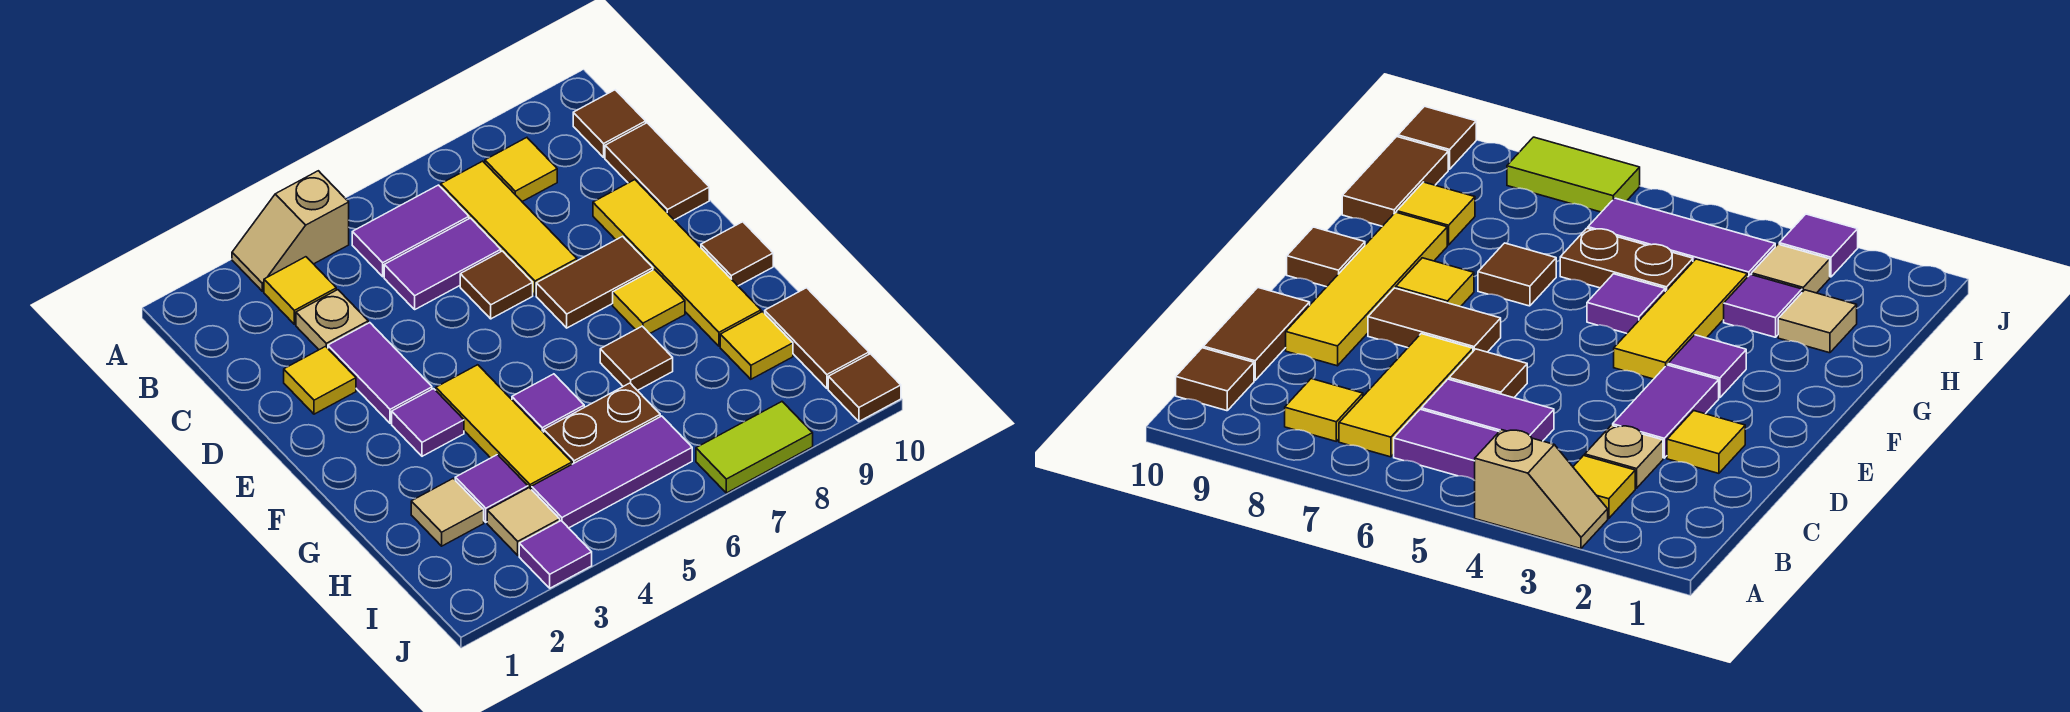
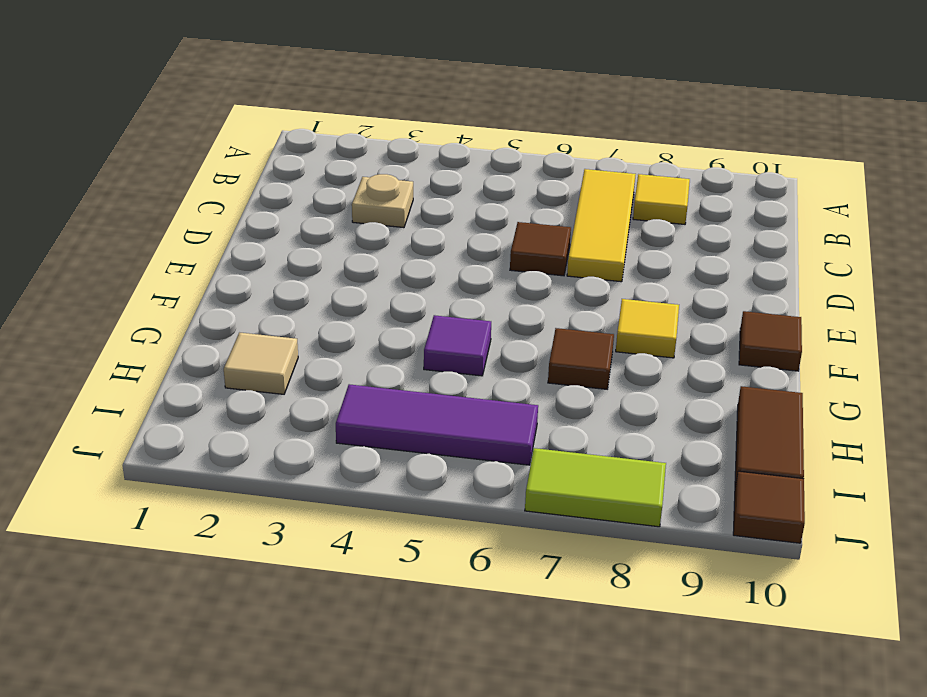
none -> tan slope A3:A4 level 1 top 4
none -> yellow tile B3 level 1
none -> purple tile B5:B6 level 1
none -> brown tile B10 level 1

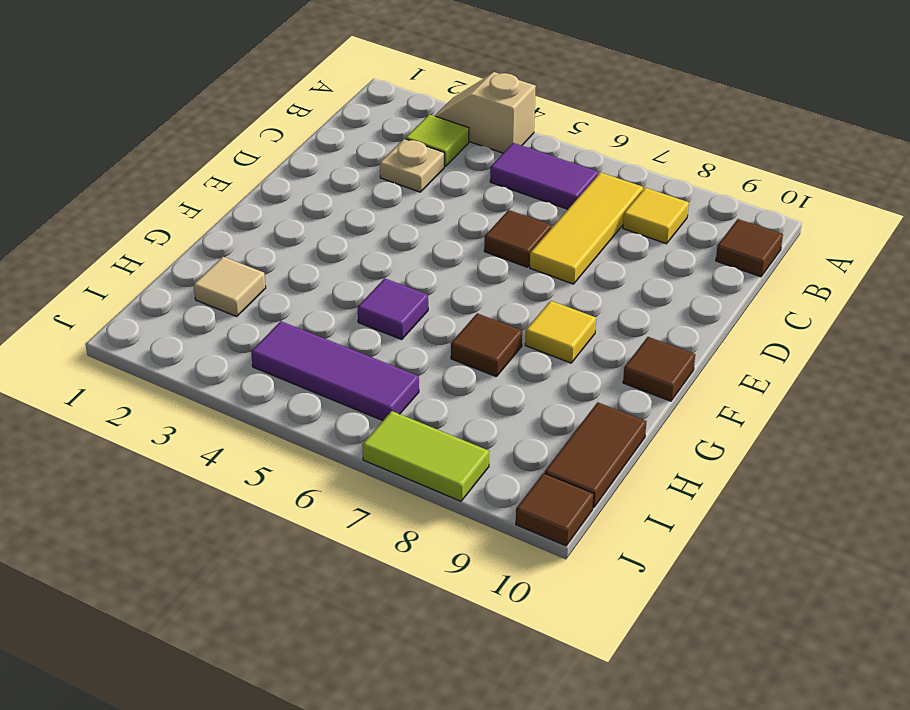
lime tile B3 level 1 -> yellow tile B3 level 1
none -> purple tile C5:C6 level 1
none -> brown tile C10:D10 level 1
none -> yellow tile D2 level 1
none -> purple tile D3:E3 level 1

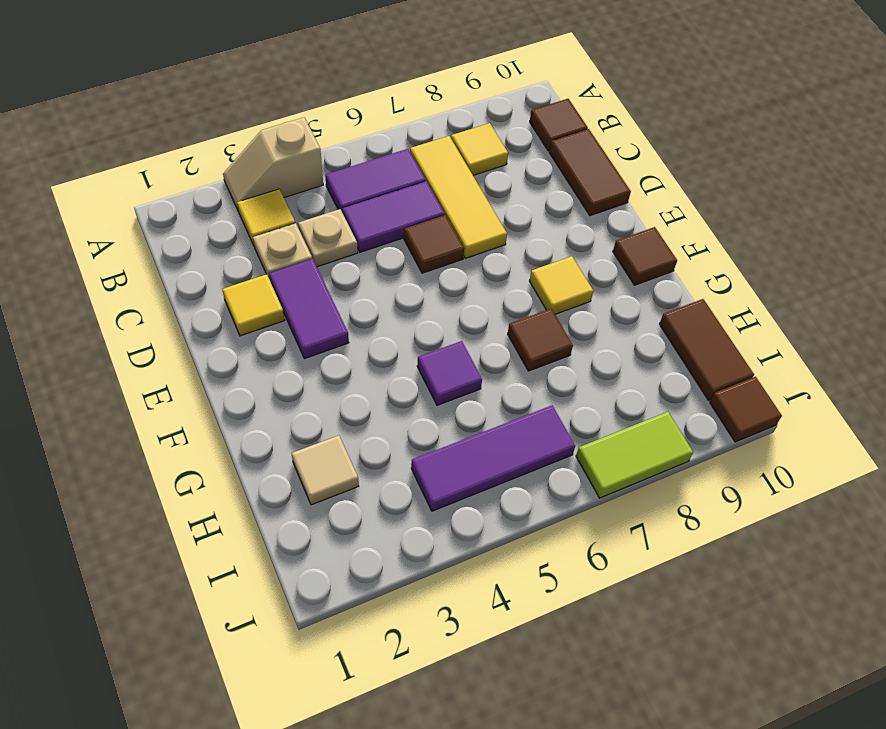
tan plate C4 level 1 -> none
none -> yellow tile D9:G9 level 1
none -> brown tile E7:E8 level 1
none -> purple tile F3 level 1
none -> yellow tile F4:H4 level 1

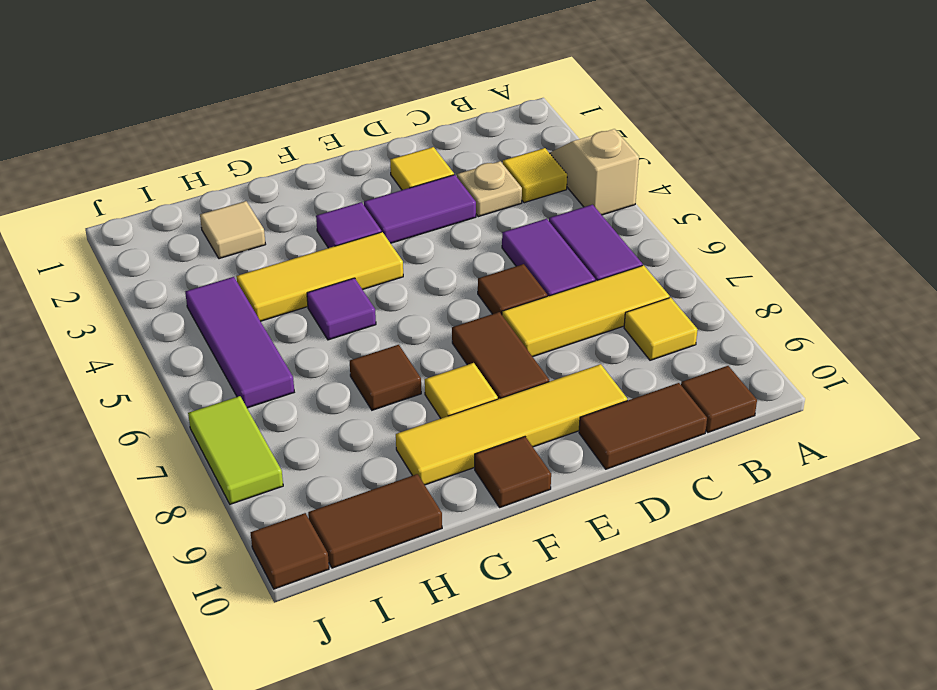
none -> purple tile H3 level 1
none -> brown plate H5:H6 level 1
none -> yellow tile H9 level 1
none -> tan tile I3 level 1

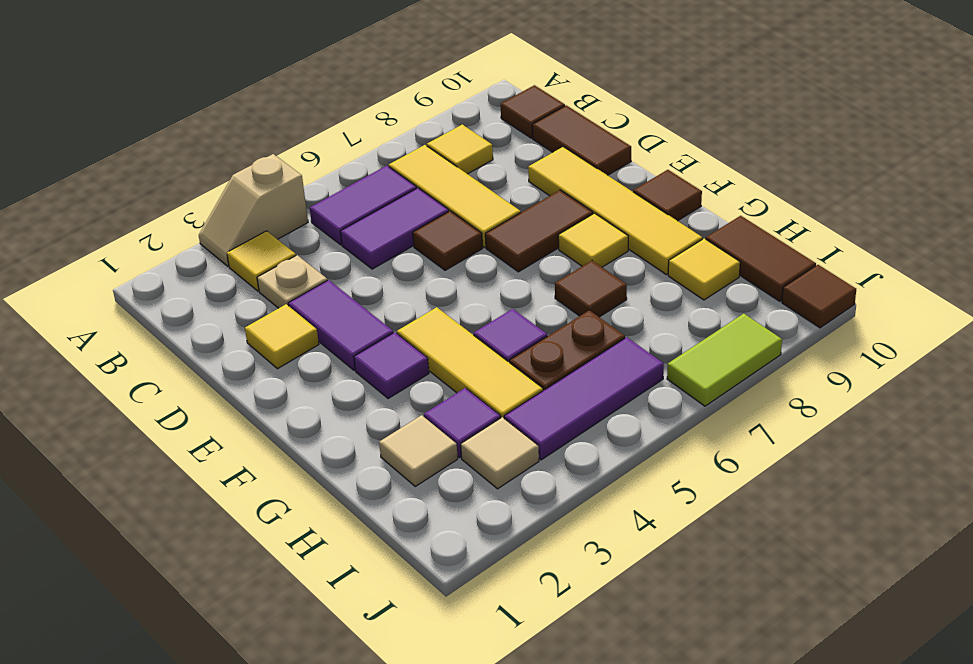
none -> purple tile J3 level 1

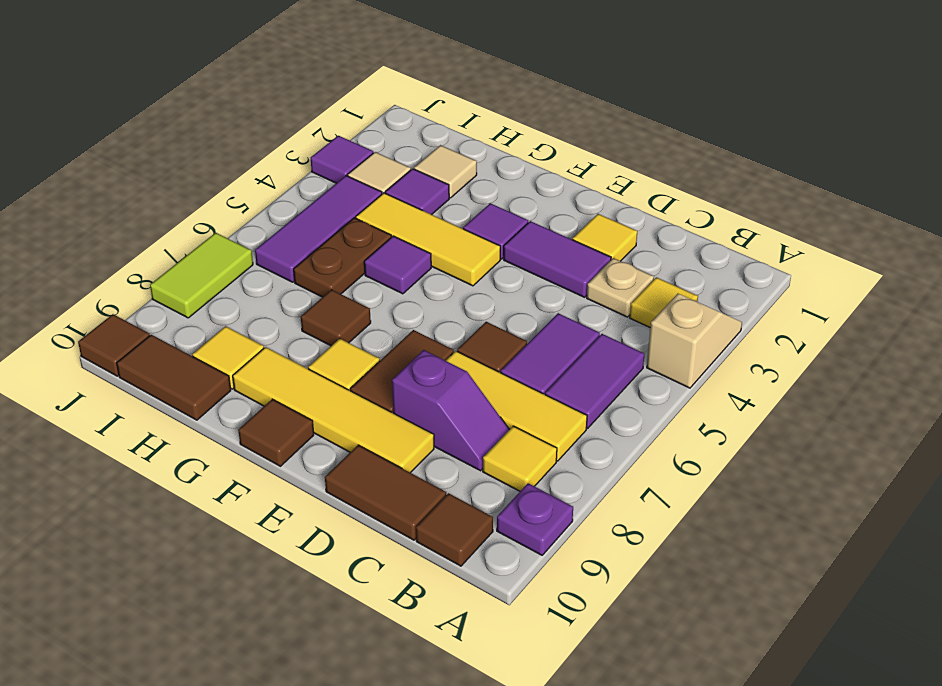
purple plate A9 level 1 -> none
purple slope C8:D8 level 1 top D -> none

